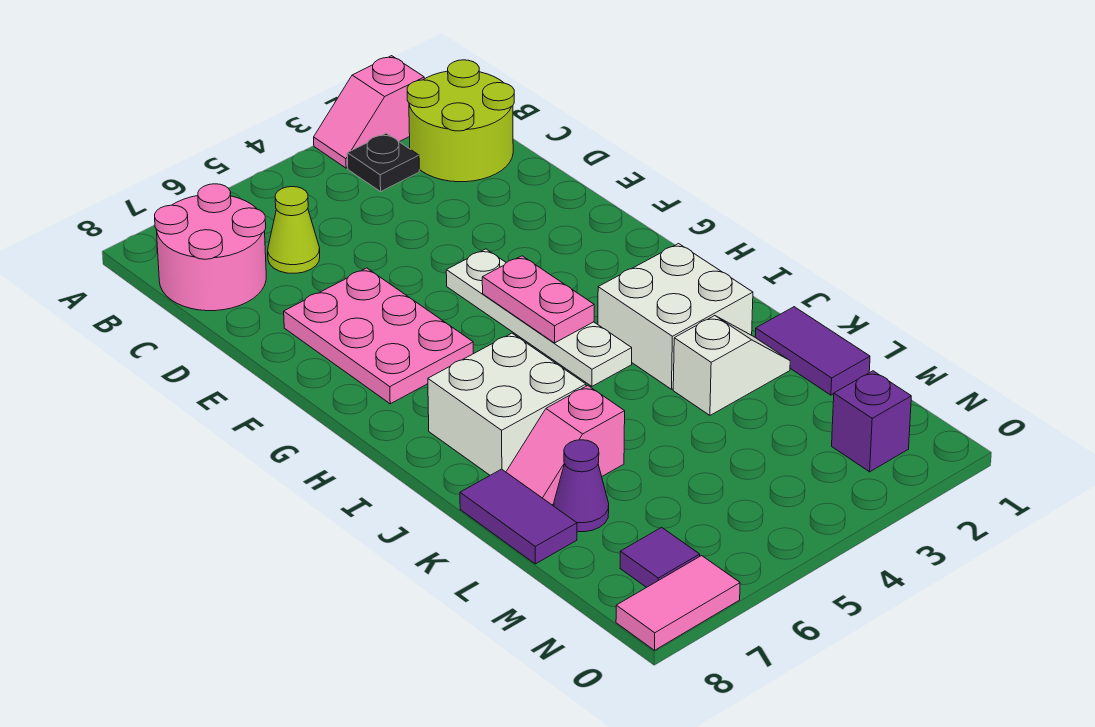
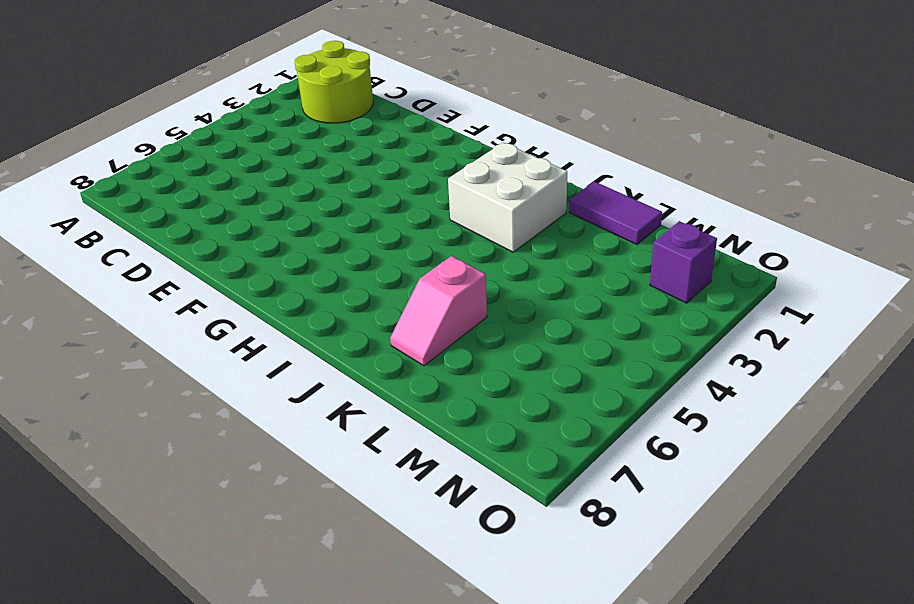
none -> pink slope A2:A3 level 1 top 2
none -> black plate B3 level 1
none -> pink round brick B7:C8 level 1

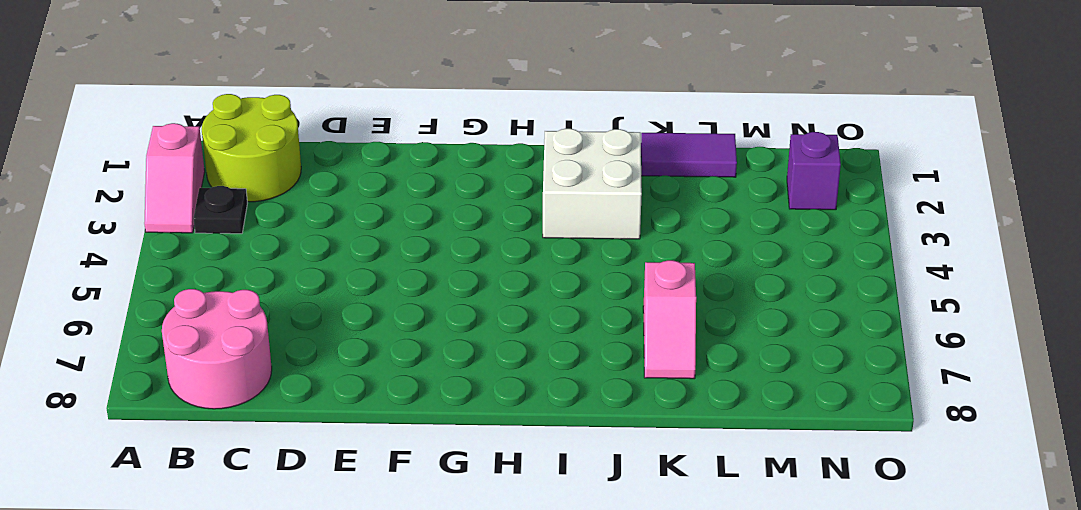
none -> lime cone C6 level 1
none -> pink plate E6:G7 level 1
none -> white plate F4:I4 level 1

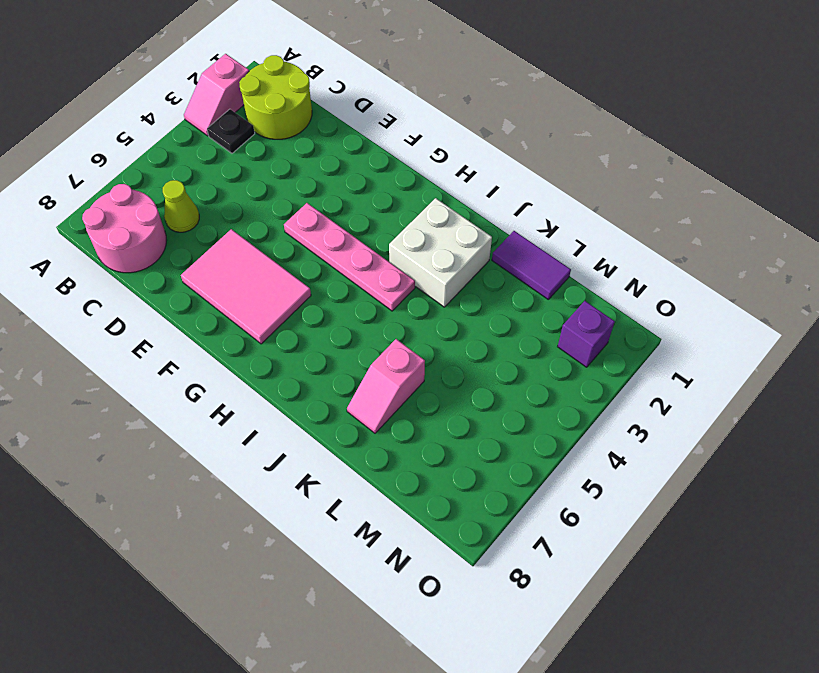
pink tile E6:G7 level 1 -> pink plate E6:G7 level 1
pink plate F4:I4 level 1 -> white plate F4:I4 level 1
none -> white brick I6:J7 level 1
none -> white slope K2:K3 level 1 top 3
none -> purple tile K8:L8 level 1

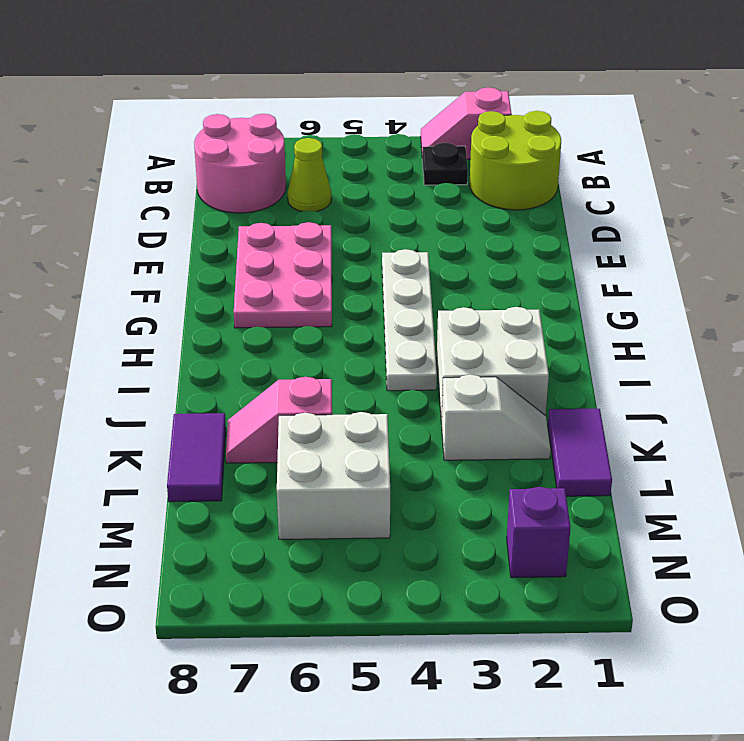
white brick L5:M6 level 1 -> white brick I6:J7 level 1
none -> purple cone L7 level 1
none -> purple tile N7 level 1
none -> pink tile O7:O8 level 1

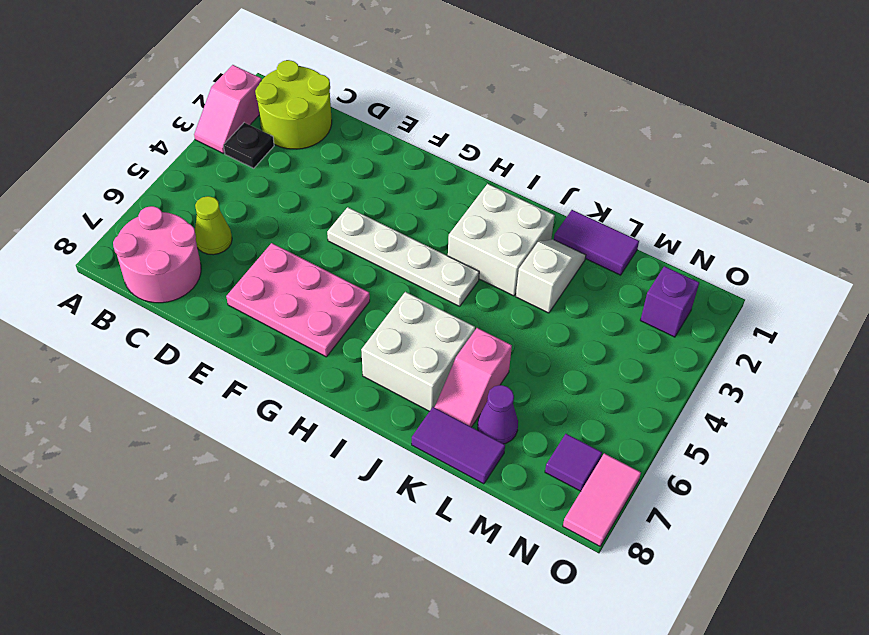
none -> pink plate G4:H4 level 2

